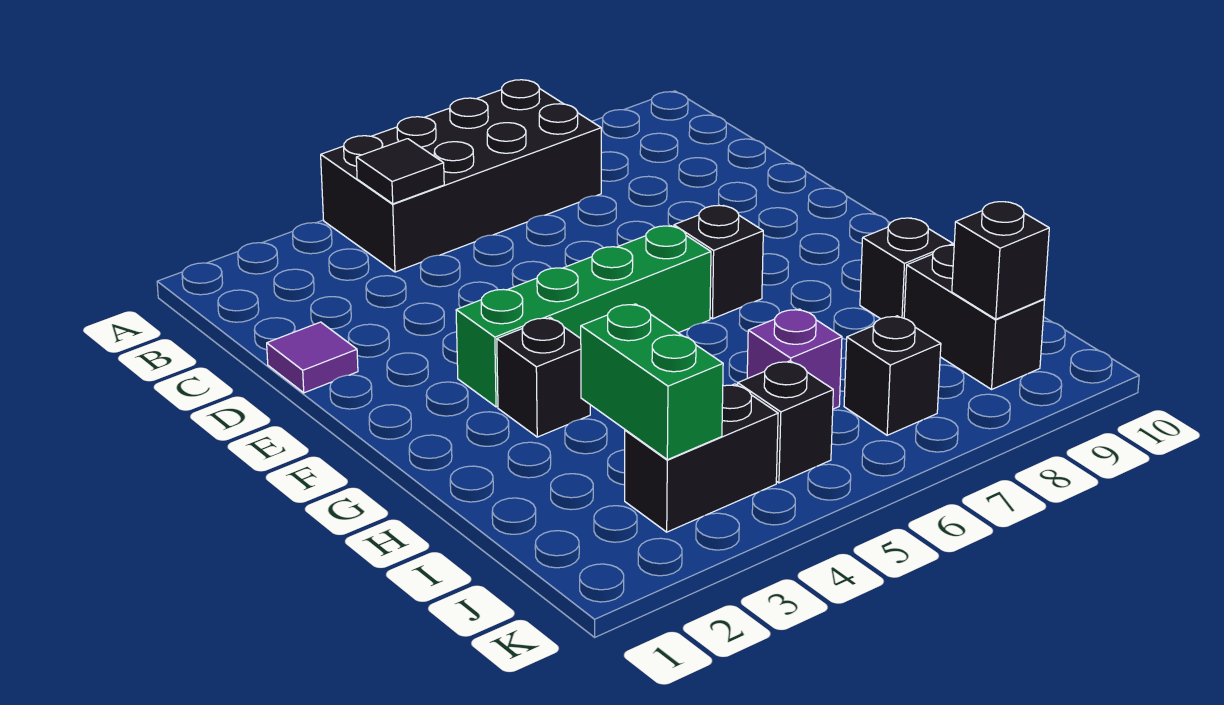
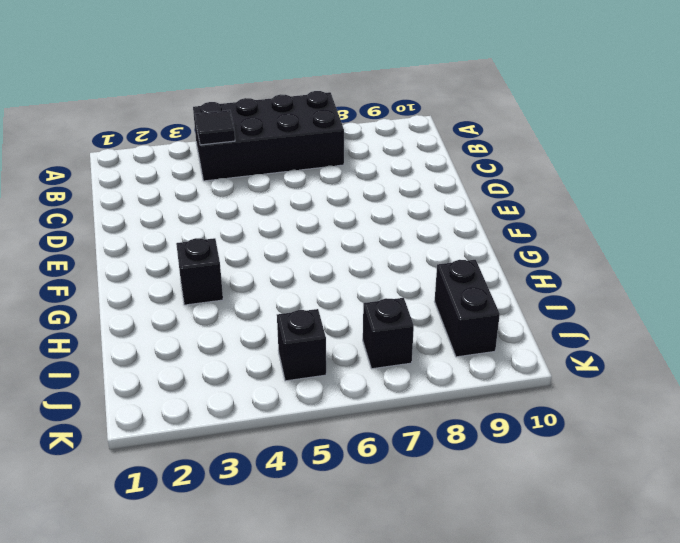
none -> purple tile D1 level 1
none -> green brick F3:F6 level 1
none -> black brick F7 level 1

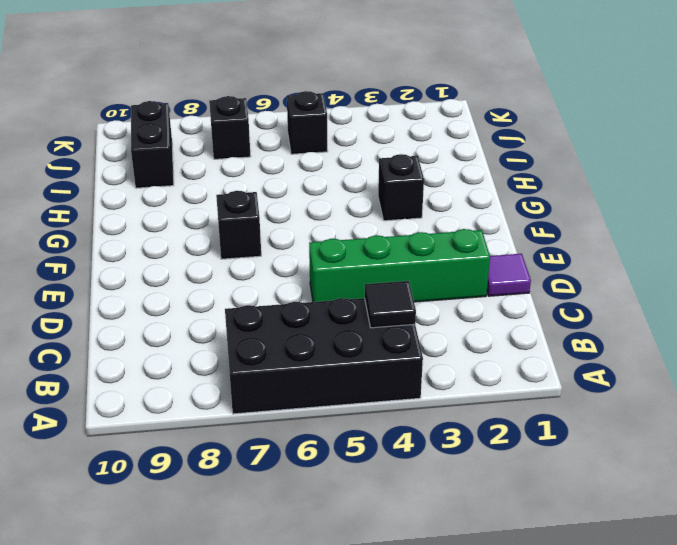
green brick D2:D5 level 1 -> green brick F3:F6 level 1
none -> black brick H9 level 1
none -> purple brick I6 level 1
none -> black brick J3:J4 level 1

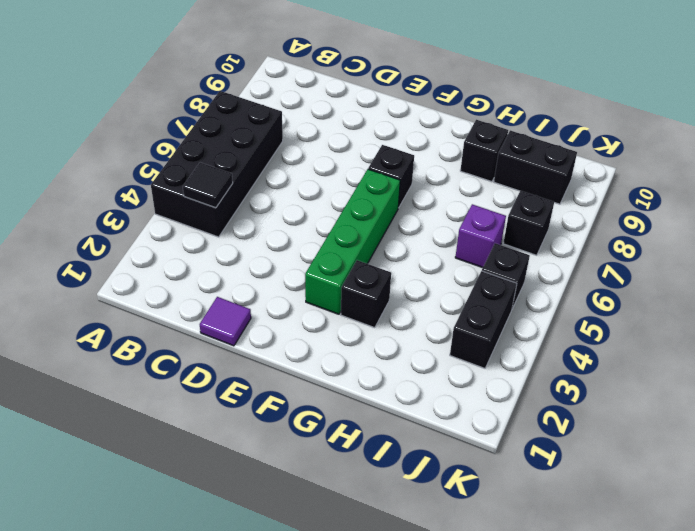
none -> green brick I3:J3 level 2
none -> black brick J9 level 2

